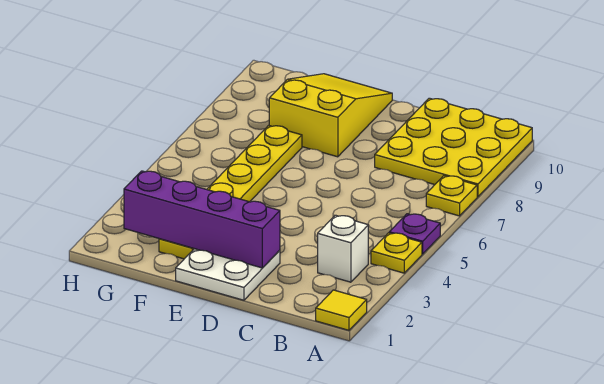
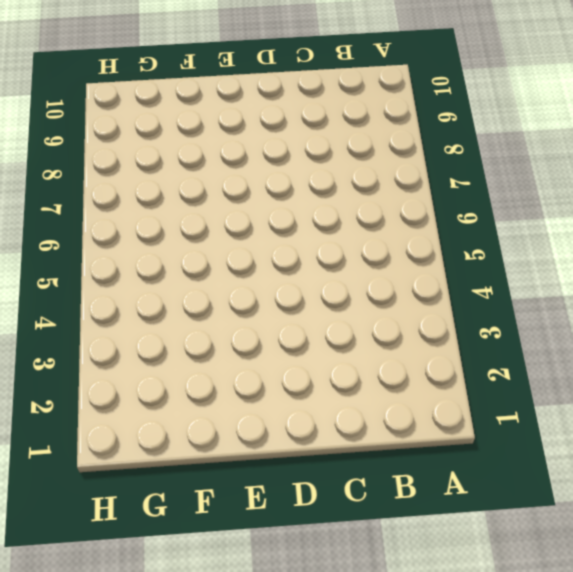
none -> yellow tile A1 level 1
none -> yellow plate A4 level 1

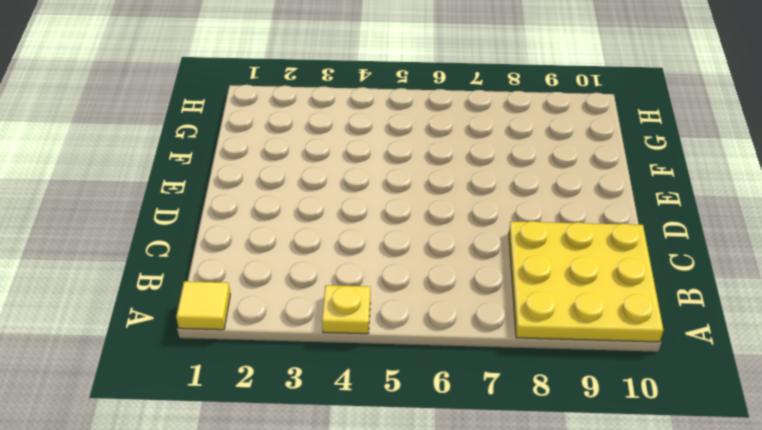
none -> purple plate A5 level 1
none -> yellow plate A7 level 1

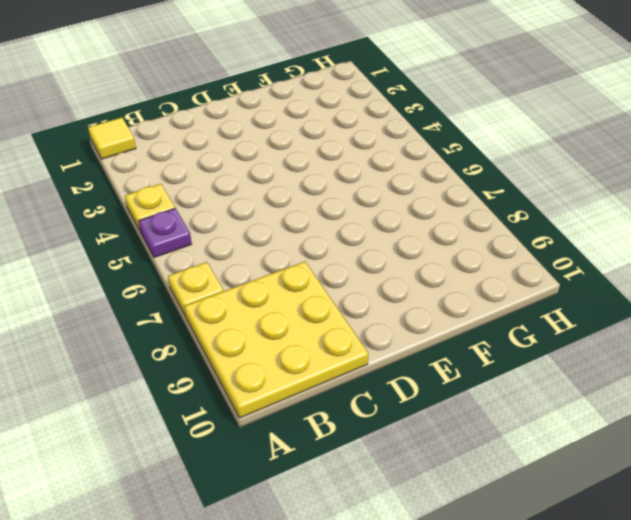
none -> white brick B3 level 1
none -> white plate D1:E2 level 1

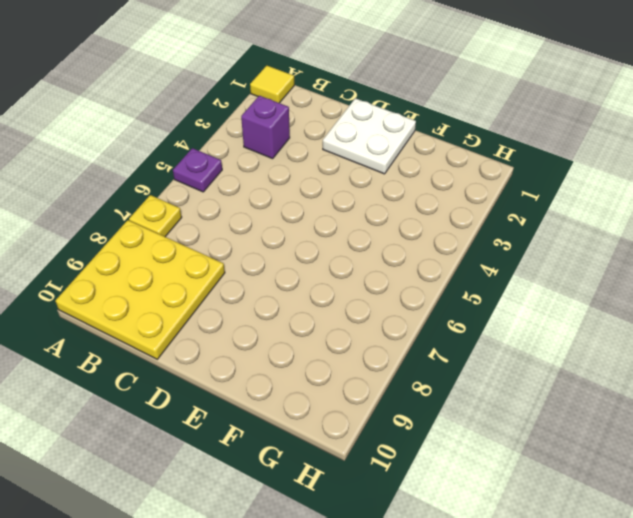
purple brick B3 level 1 -> white brick B3 level 1
none -> yellow plate A4 level 1
none -> yellow slope E8:F10 level 1 top 8

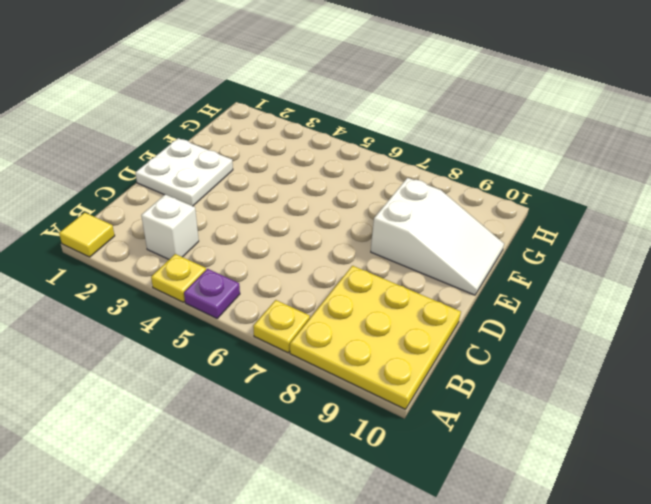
white slope E8:F10 level 1 top 8 -> yellow slope E8:F10 level 1 top 8
none -> yellow plate F2:F7 level 1
none -> purple brick D2:G2 level 2

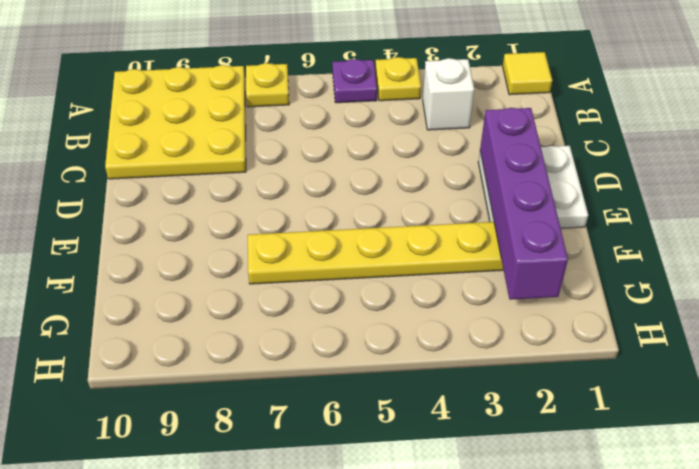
none -> yellow slope E8:F10 level 1 top 8

